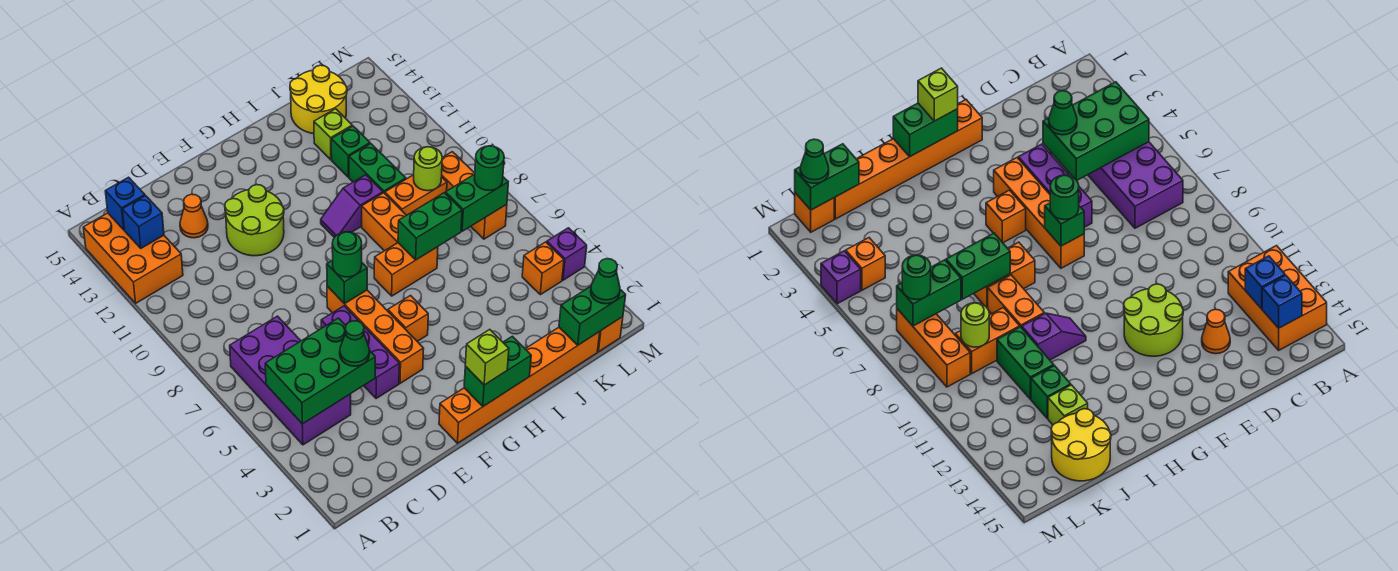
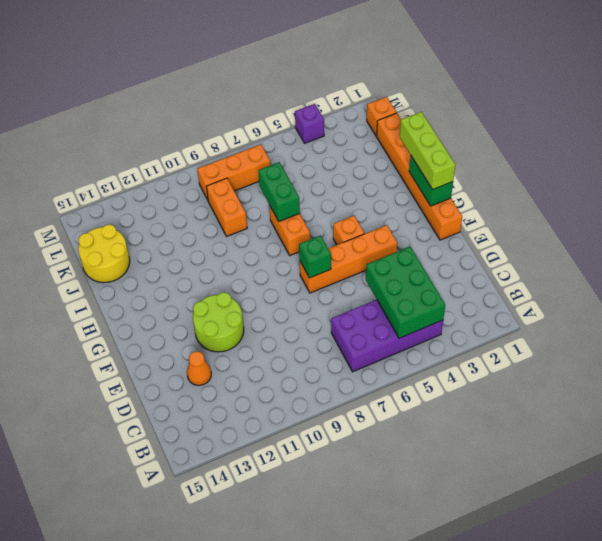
lime brick G1:I1 level 3 -> lime brick G1 level 3
none -> orange brick A12:B14 level 1
none -> purple brick E4:E6 level 1
none -> purple slope H10:I10 level 1 top I
none -> orange brick I8:I9 level 1

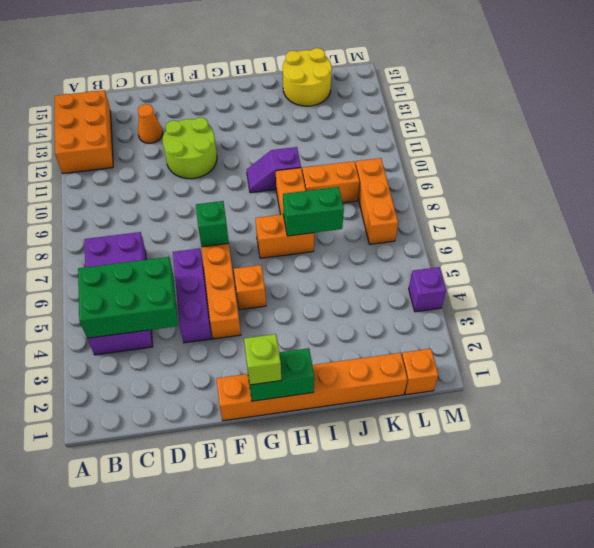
none -> green brick J10:J11 level 1
none -> green brick J12 level 1
none -> lime brick J13 level 1
none -> orange brick L4 level 1

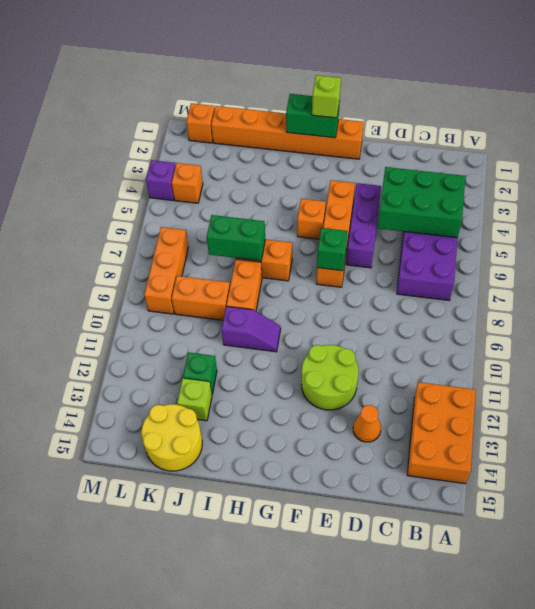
none -> green brick J10:J11 level 1
none -> blue brick B13 level 2
none -> blue brick B14 level 2
none -> green brick K1:L1 level 2

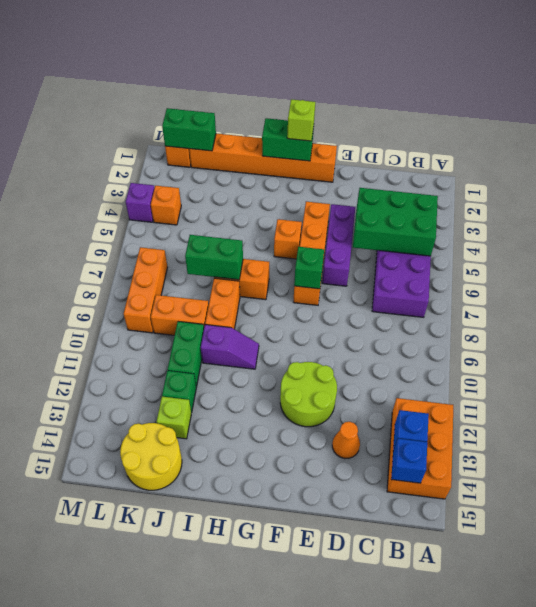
none -> green brick K7:L7 level 2
none -> lime round brick K9 level 2
none -> green cone D4 level 3
none -> green round brick F7 level 3

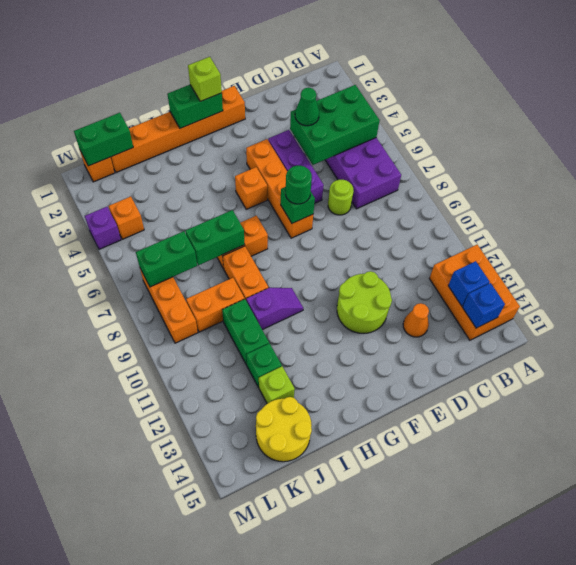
lime round brick D7 level 1 -> lime round brick K9 level 2
none -> green cone L1 level 3
none -> green round brick L7 level 3

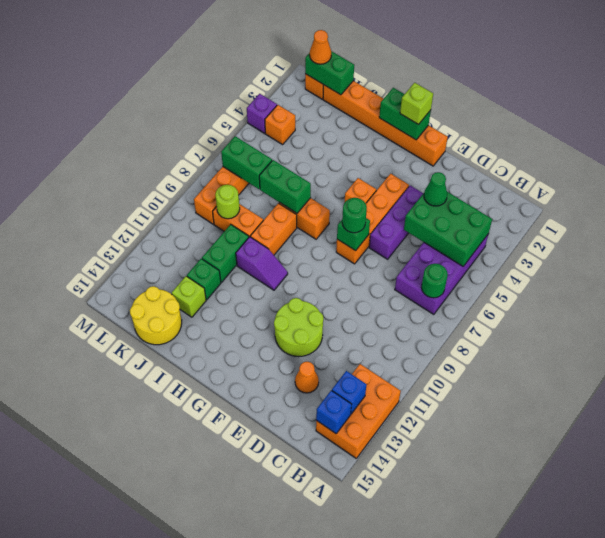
green round brick B7 level 2 -> green round brick L7 level 3
orange cone L1 level 3 -> green cone L1 level 3

